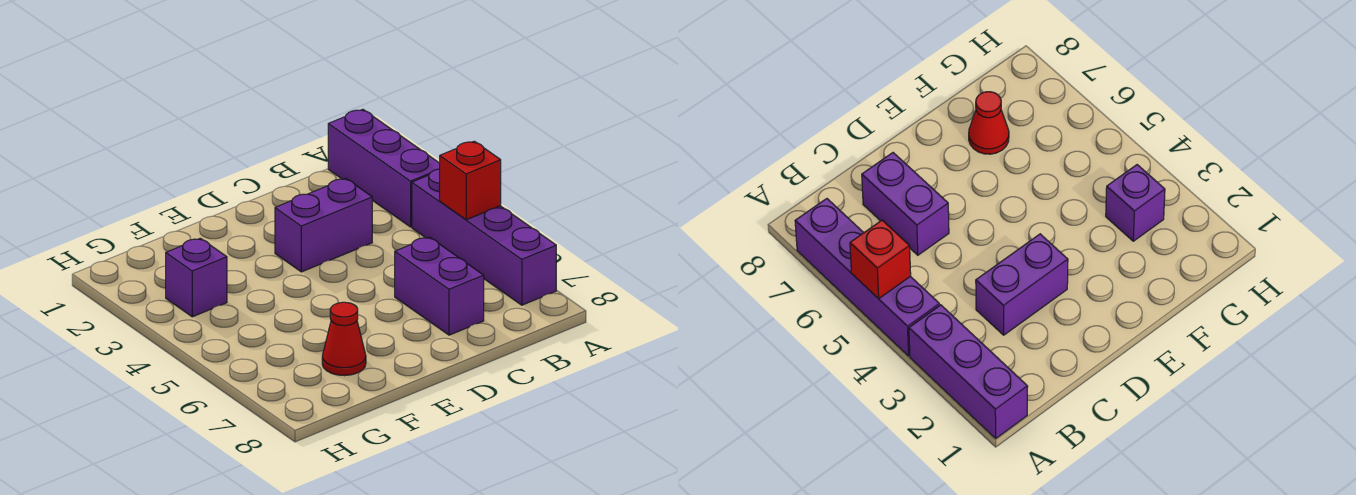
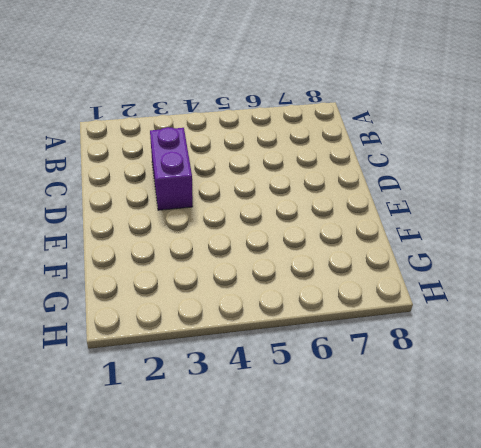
none -> purple brick A1:A3 level 1
none -> purple brick A4:A7 level 1

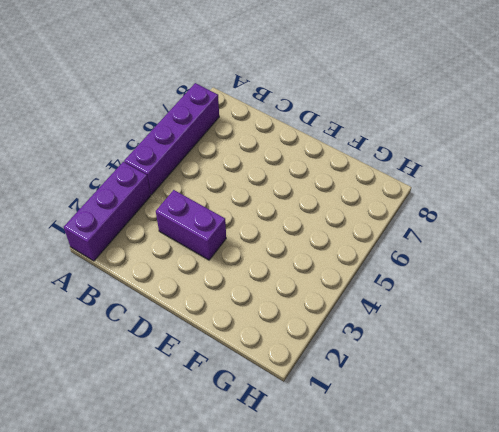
none -> purple brick C6:C7 level 1
none -> red cone F7 level 1

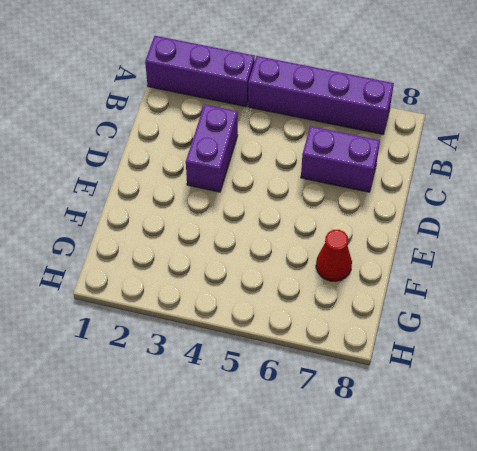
none -> purple brick G3 level 1
none -> red brick A5 level 2

